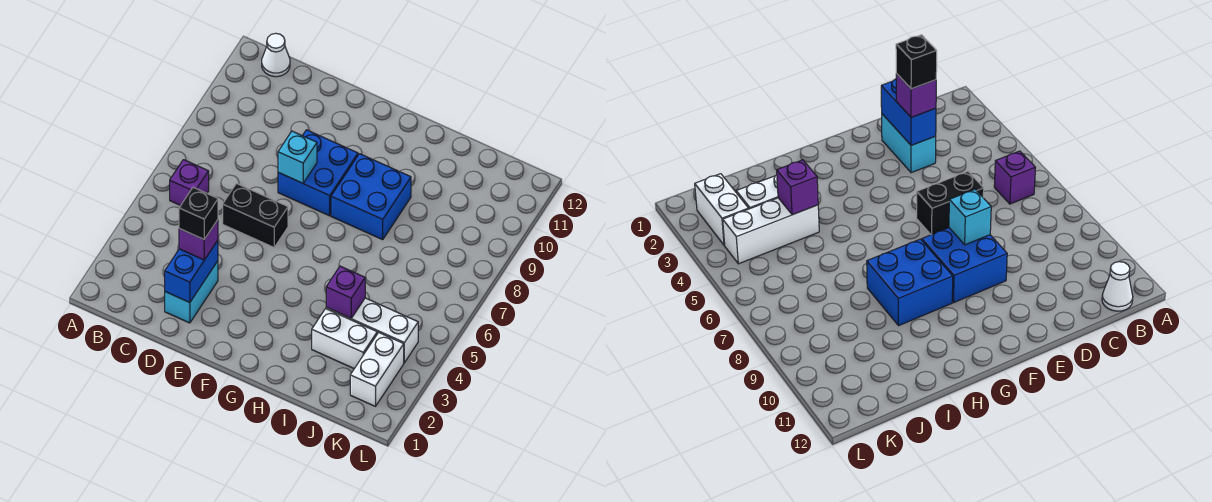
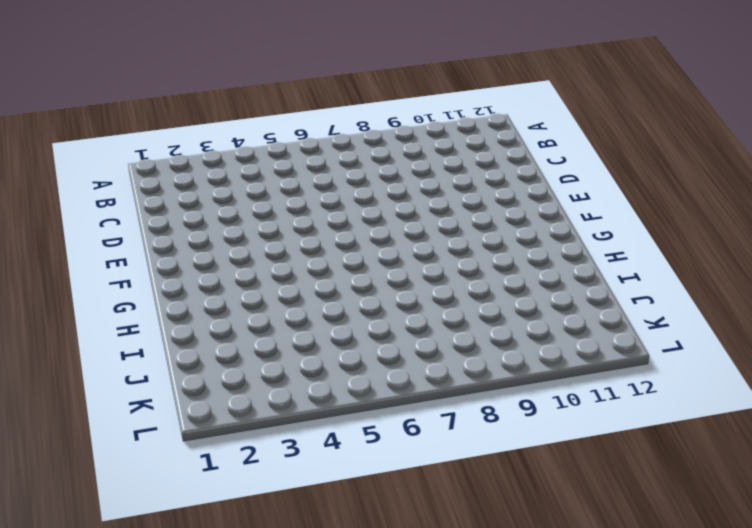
none -> purple brick B6 level 1
none -> white cone B12 level 1
none -> cyan brick D2:D3 level 1

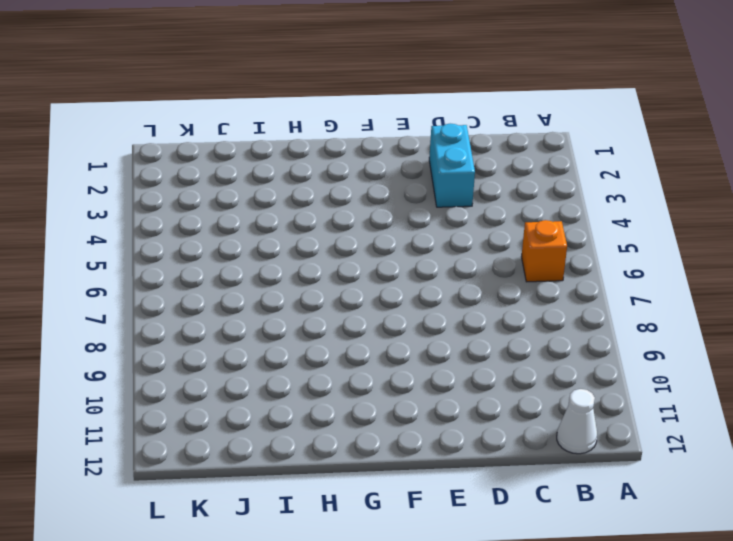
orange brick B6 level 1 -> purple brick B6 level 1
none -> black brick D6:E6 level 1
none -> blue brick E8:F9 level 1
none -> blue brick G8:H9 level 1

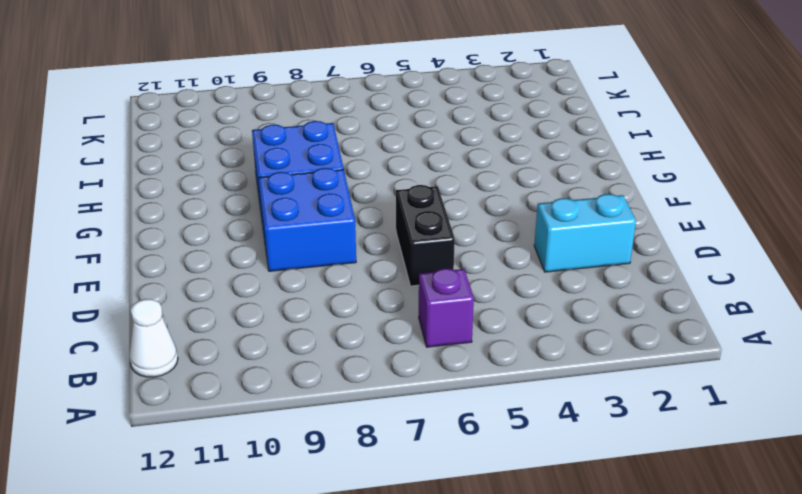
none -> white brick I3:J3 level 1
none -> white brick I4:K4 level 1
none -> white brick K2:K3 level 1

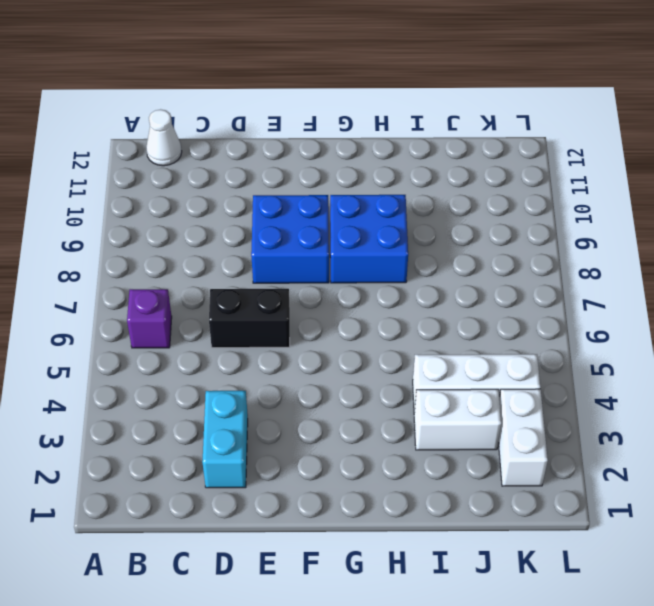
none -> blue brick D2:D3 level 2
none -> cyan brick E8 level 2
none -> purple brick I4 level 2

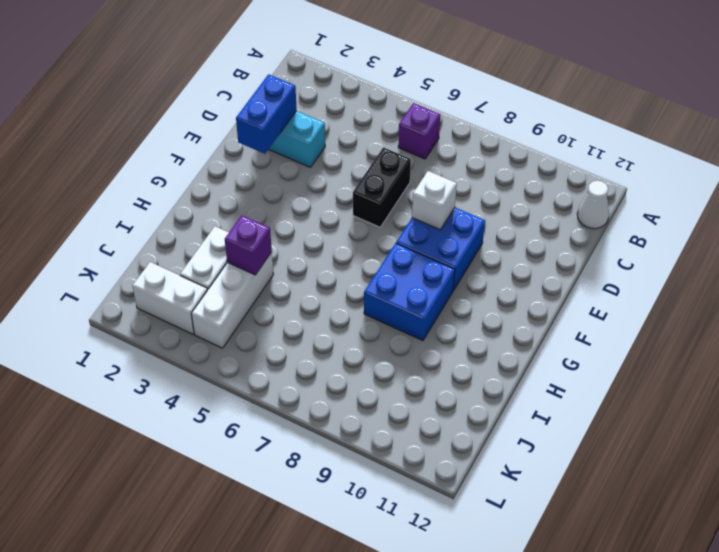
blue brick D2:E2 level 2 -> blue brick D2:D3 level 2
white brick E8 level 2 -> cyan brick E8 level 2
none -> purple brick D3 level 3
none -> black brick D3 level 4

